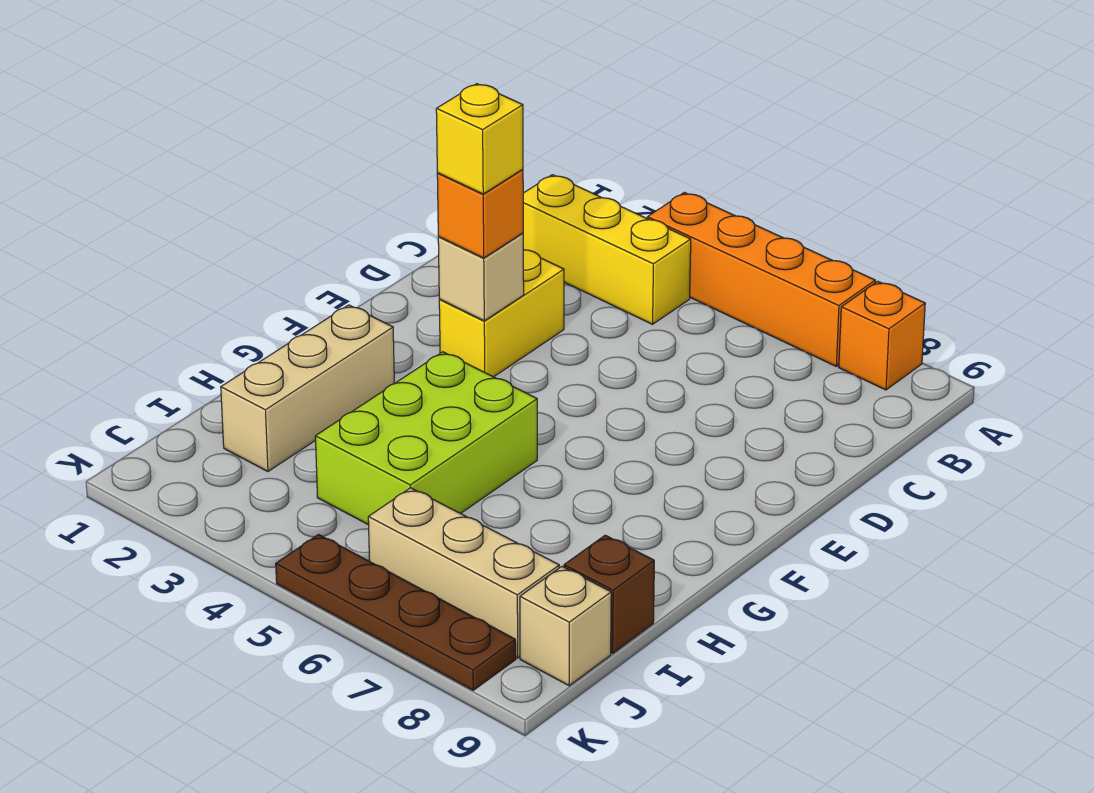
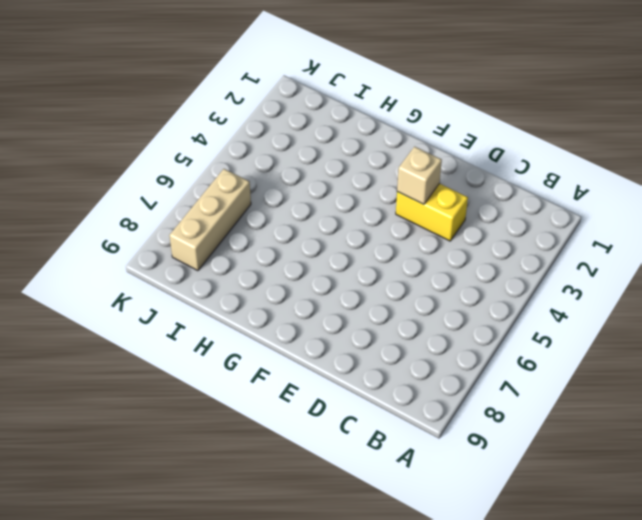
none -> orange brick A4:A7 level 1
none -> orange brick A8 level 1
none -> yellow brick B2:B4 level 1

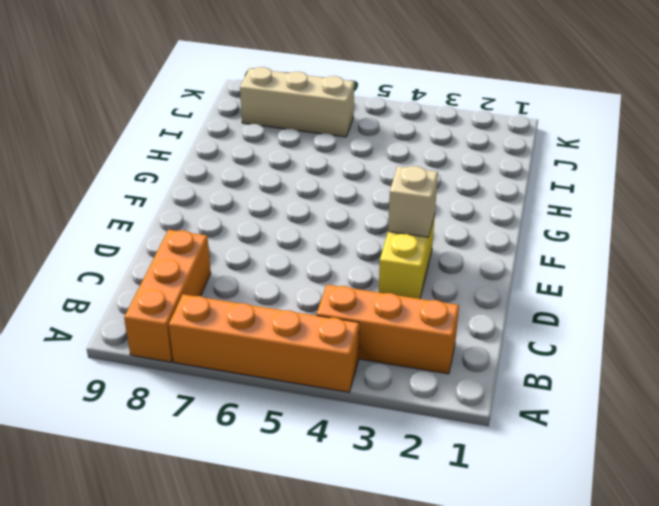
orange brick A8:C8 level 1 -> orange brick A8 level 1
orange brick B2:B4 level 1 -> yellow brick B2:B4 level 1
none -> tan brick G2:I2 level 1
none -> lime brick G4:I5 level 1
none -> brown brick I9 level 1

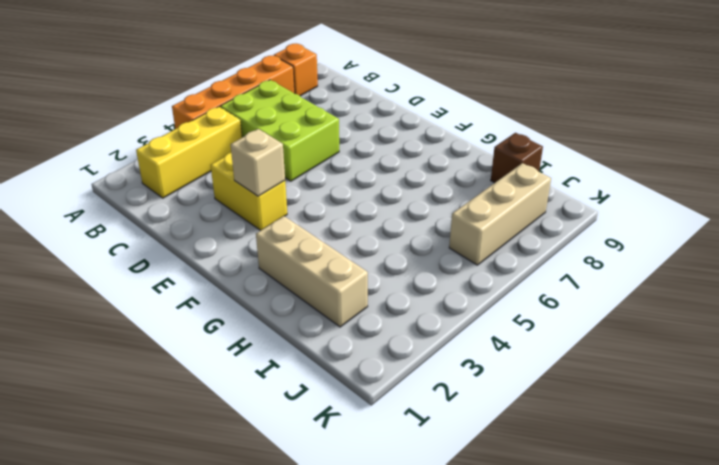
lime brick B5:D6 level 1 -> lime brick G4:I5 level 1
none -> tan brick J9 level 1
none -> brown plate K5:K8 level 1
none -> orange brick E3 level 3

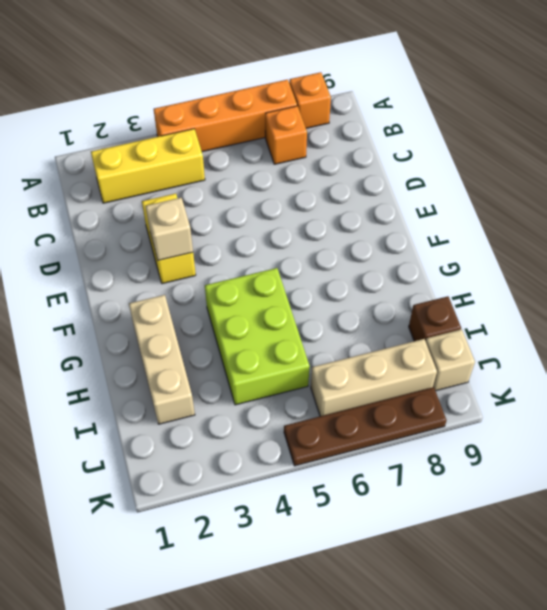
orange brick B7 level 1 -> orange brick E3 level 3
none -> yellow brick E3 level 4

